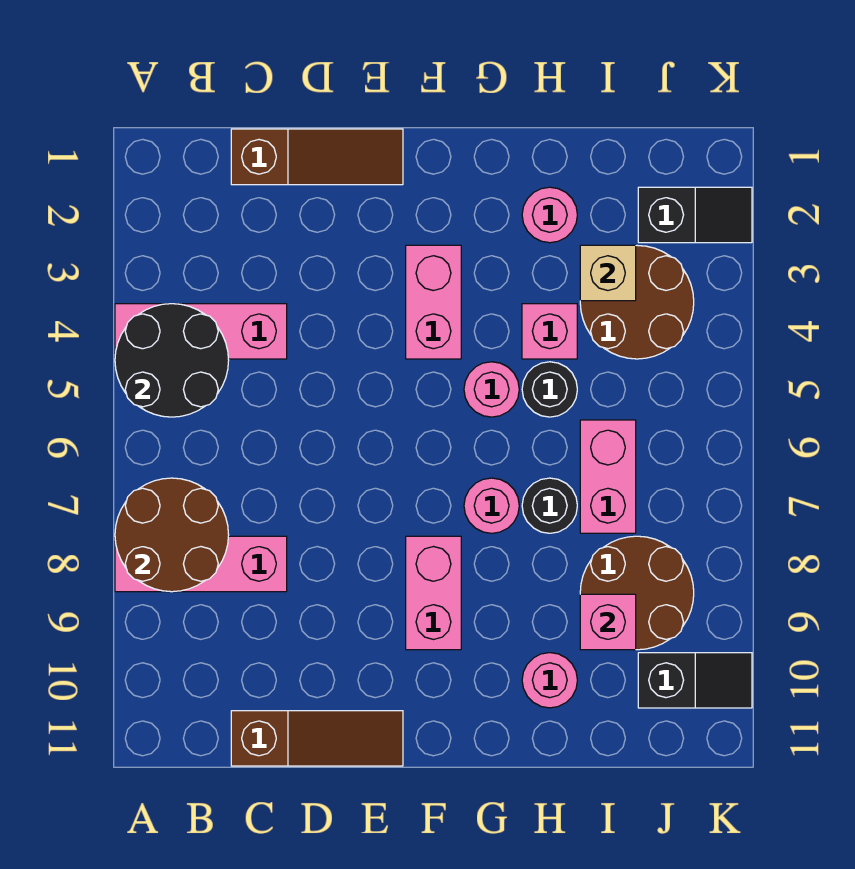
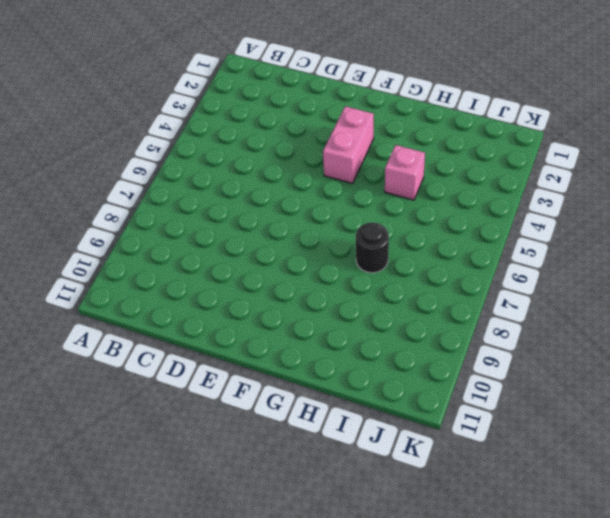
none -> pink brick A4:C4 level 1
none -> pink brick A8:C8 level 1
none -> brown slope C1:E1 level 1 top C

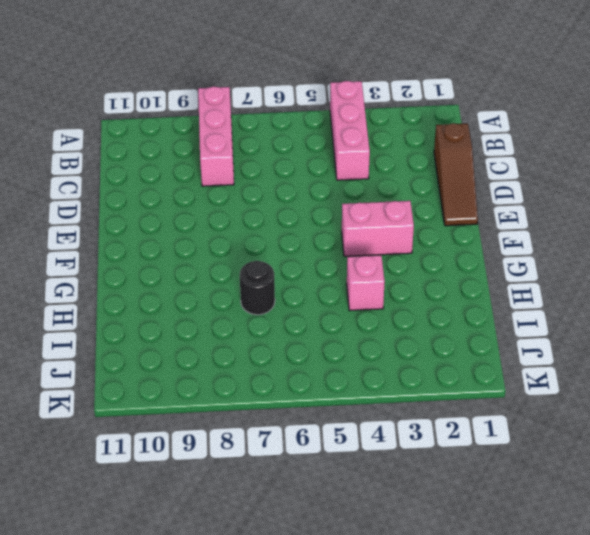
none -> brown slope C11:E11 level 1 top C
none -> pink brick F8:F9 level 1
none -> pink round brick G5 level 1

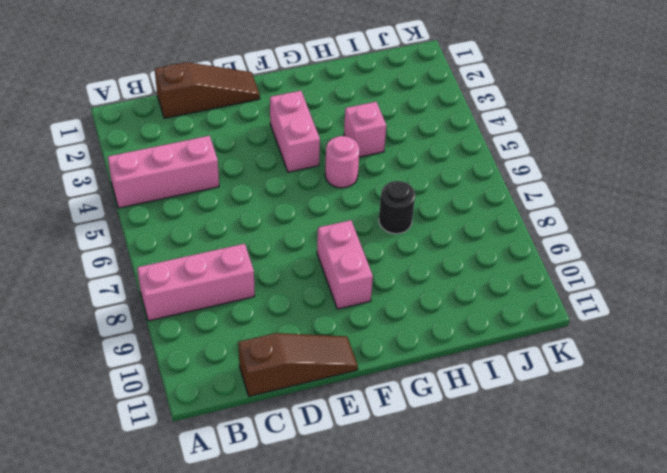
none -> pink round brick G7 level 1
none -> pink round brick H2 level 1
none -> black round brick H5 level 1

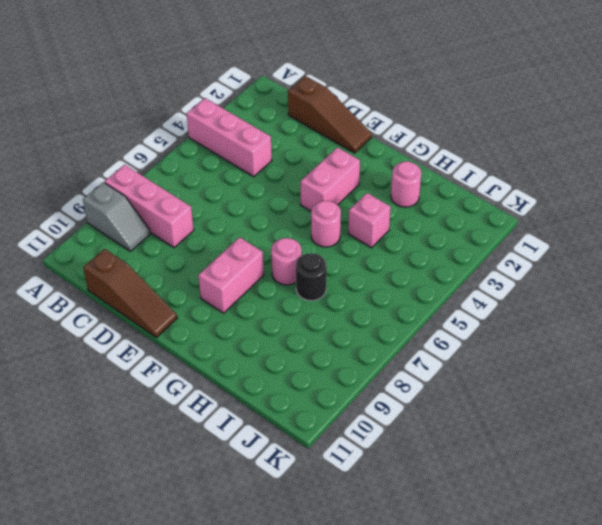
grey slope A9:B9 level 1 top A -> none
none -> black round brick H5 level 1
none -> pink round brick H10 level 1
none -> brown round brick I3:J4 level 1

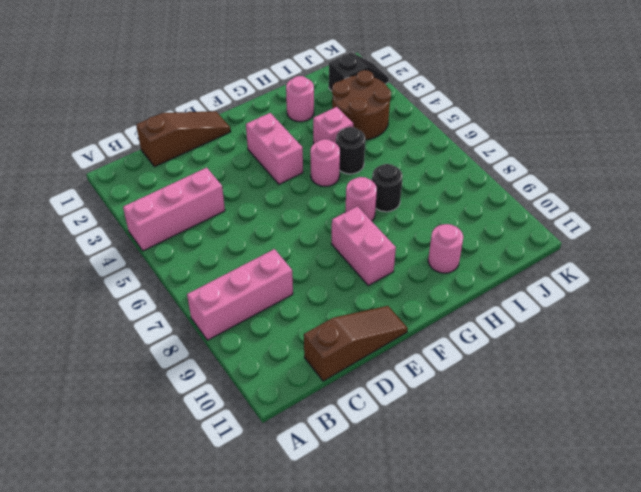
none -> pink brick I6:I7 level 1
none -> brown round brick I8:J9 level 1
none -> black slope J10:K10 level 1 top J

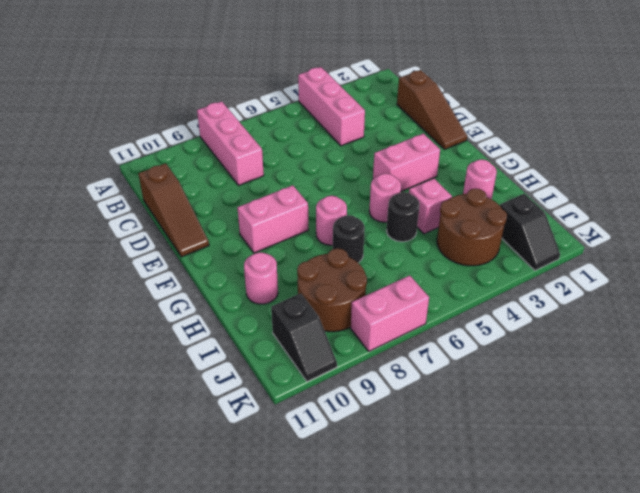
pink brick K7:K8 level 1 -> pink brick I6:I7 level 1
none -> black round brick A4:B5 level 2
none -> brown round brick A7:B8 level 2
none -> tan brick I3 level 2

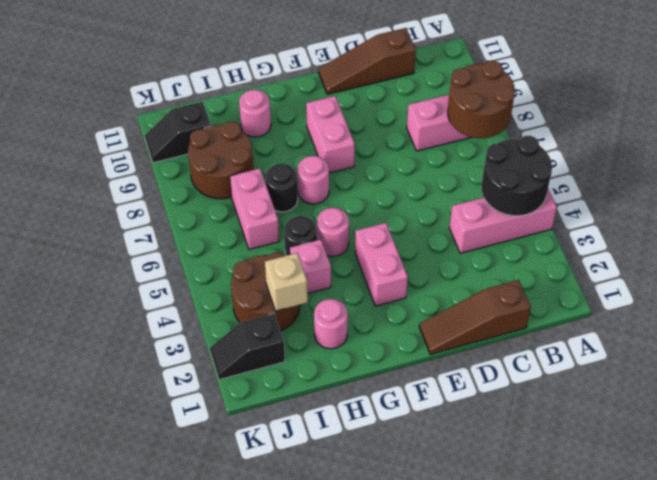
none -> pink brick I9 level 2

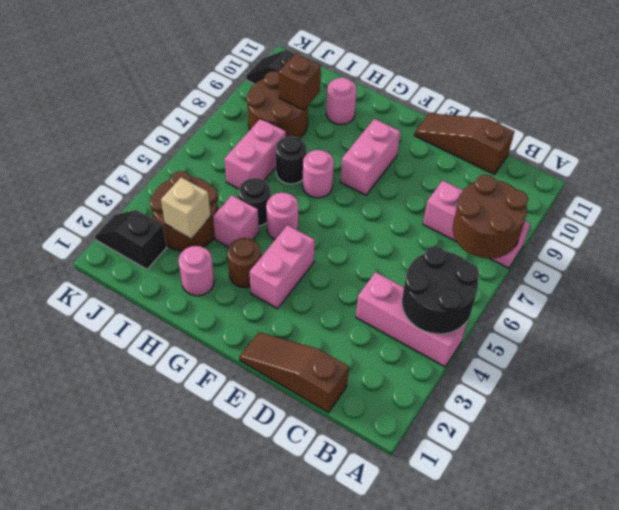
brown round brick G3 level 1 -> none
brown brick I9 level 2 -> pink brick I9 level 2

